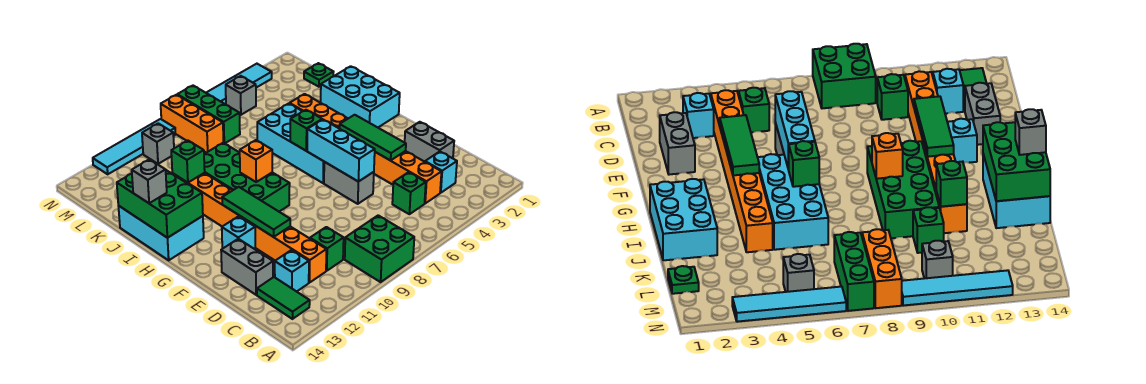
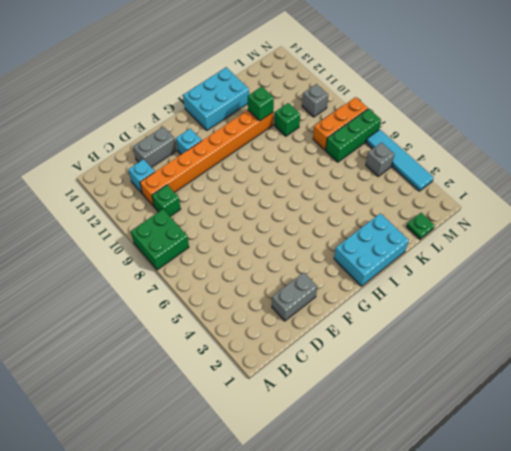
none -> green tile B13:C13 level 1
none -> cyan brick C3 level 1
none -> orange brick C4:J4 level 1
none -> green brick C5 level 1

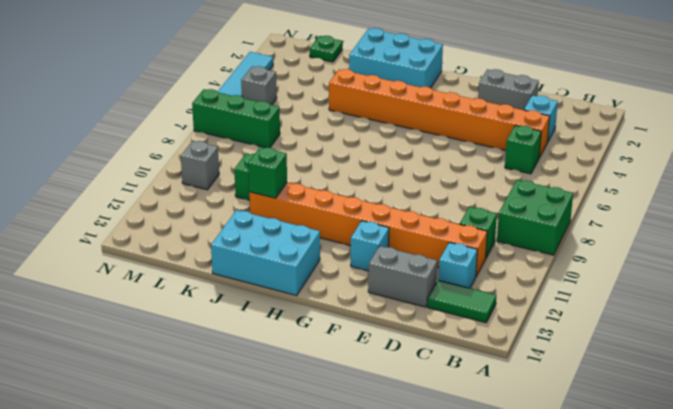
none -> grey brick E6:F6 level 1
none -> cyan brick G5:J6 level 1
none -> green brick G9:J10 level 1
none -> orange brick L8:N8 level 1

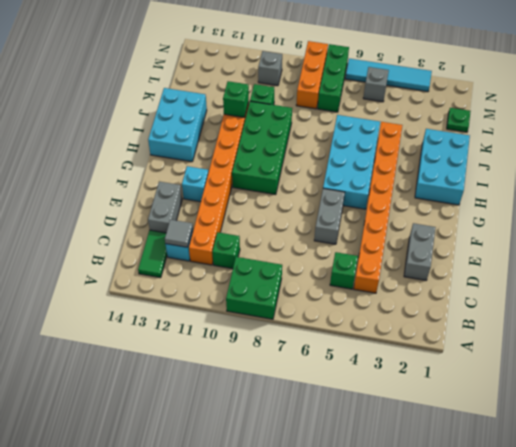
grey tile C12 level 2 -> none
none -> cyan brick C3 level 1
none -> cyan tile N9:N12 level 1
none -> green tile E4:G4 level 2
none -> cyan brick E6:G6 level 2

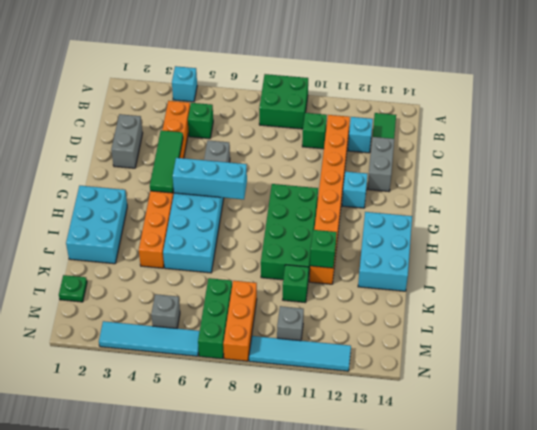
cyan brick A4 level 1 -> cyan brick C3 level 1
cyan brick G5:G7 level 2 -> cyan brick E6:G6 level 2
none -> green tile E11:G11 level 2
none -> green brick H6 level 2
none -> orange brick H9 level 2
none -> green brick H13:J14 level 2

